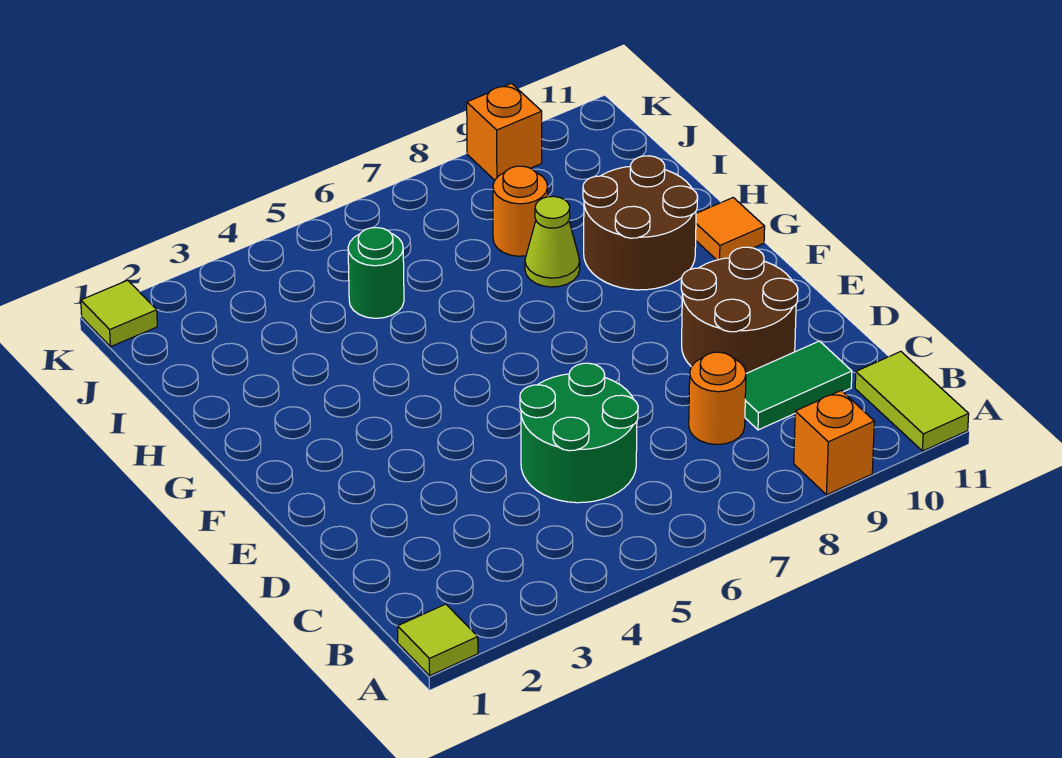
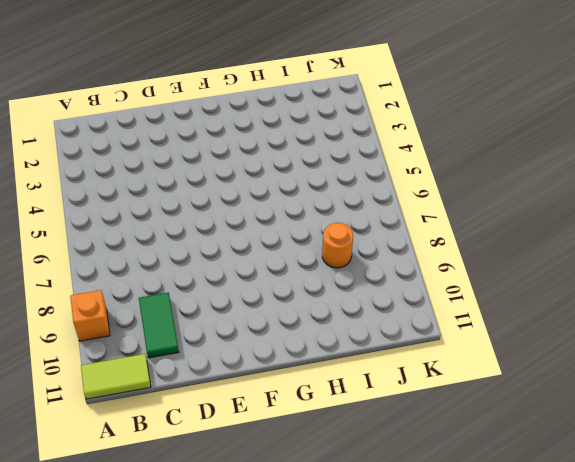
none -> lime tile A1 level 1
none -> green round brick C5:D6 level 1
none -> orange round brick C8 level 1

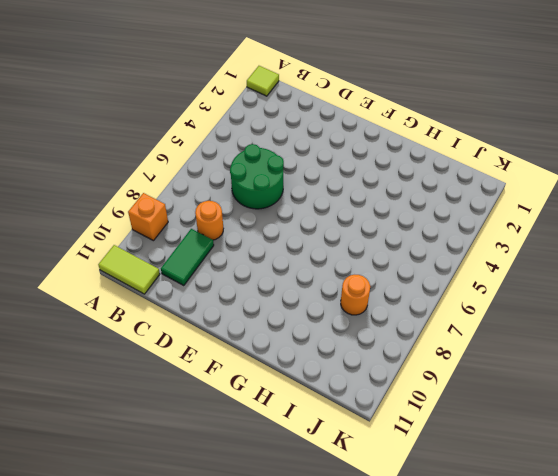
none -> brown round brick D9:E10 level 1
none -> brown round brick G9:H10 level 1
none -> orange tile G11 level 1

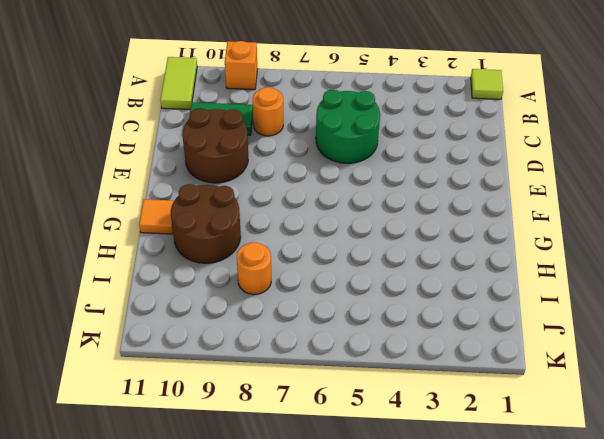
none -> lime cone H8 level 1
none -> green round brick I5 level 1
none -> lime tile K1 level 1

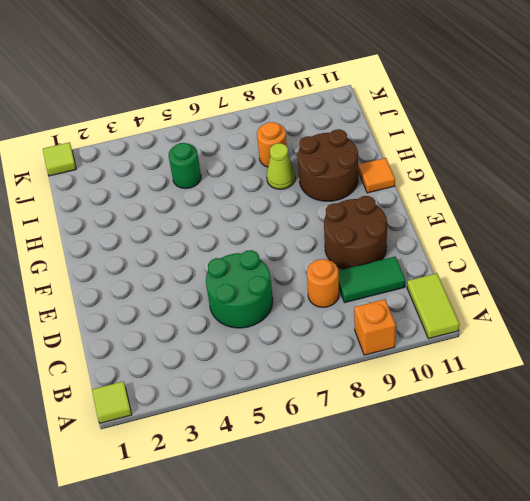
none -> orange brick K9 level 1

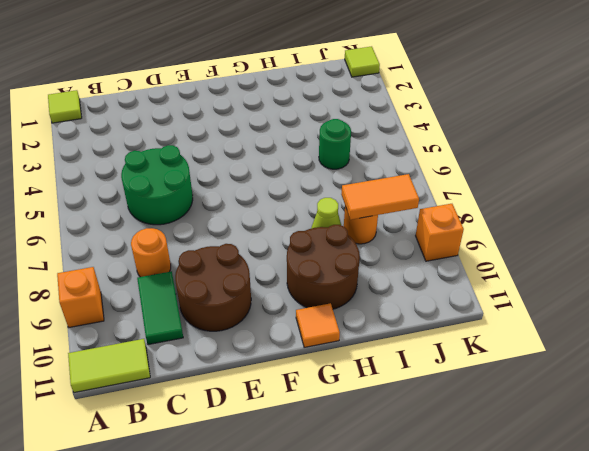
orange tile I8:J8 level 2 -> none

